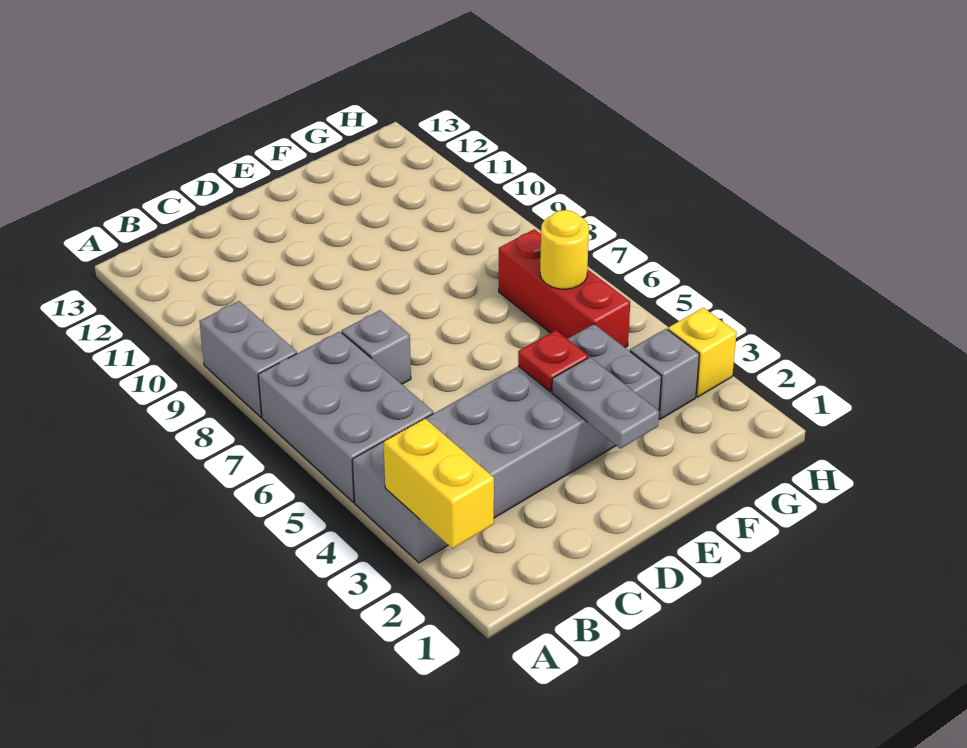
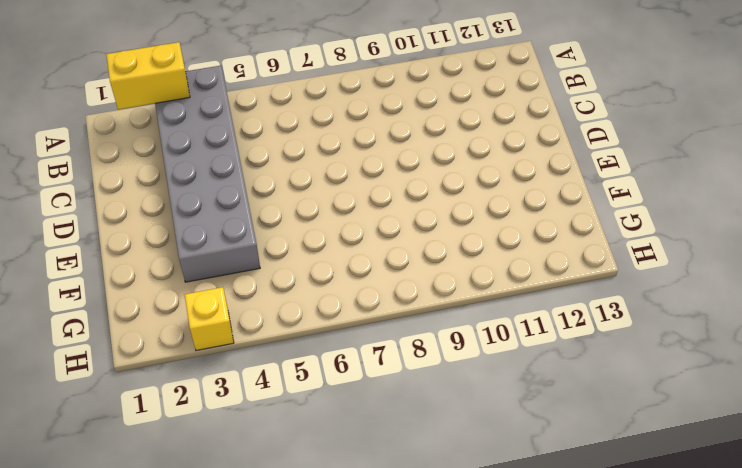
none -> grey brick A5:B7 level 1
none -> grey brick A8:A9 level 1

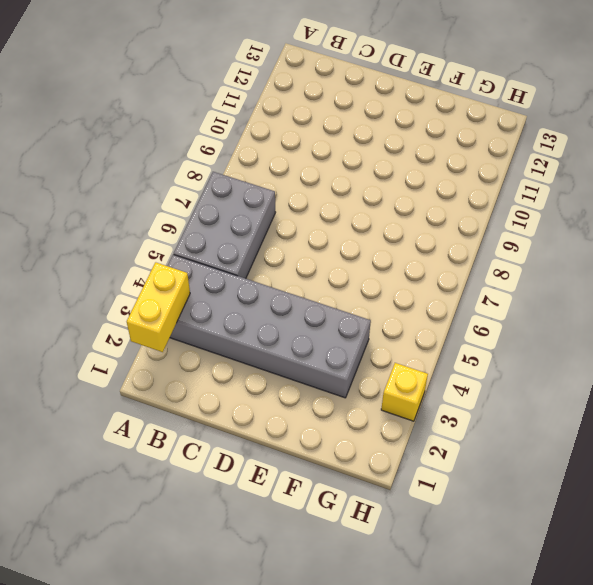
none -> grey brick A8:A9 level 1
none -> grey brick C7 level 1

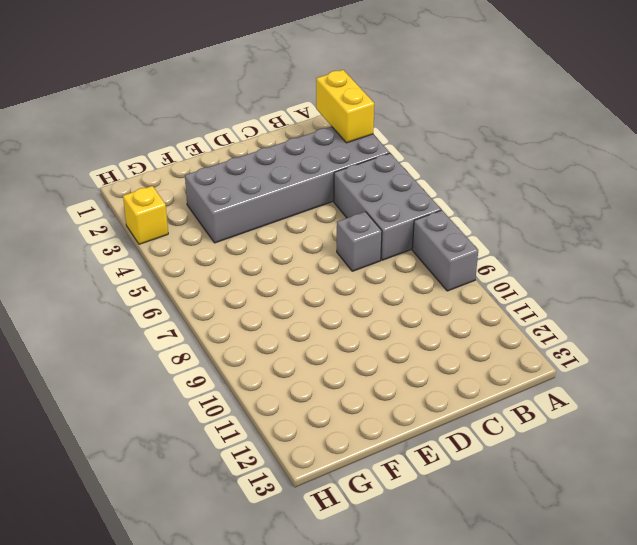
none -> grey brick G3 level 1
none -> red brick G5:G7 level 1

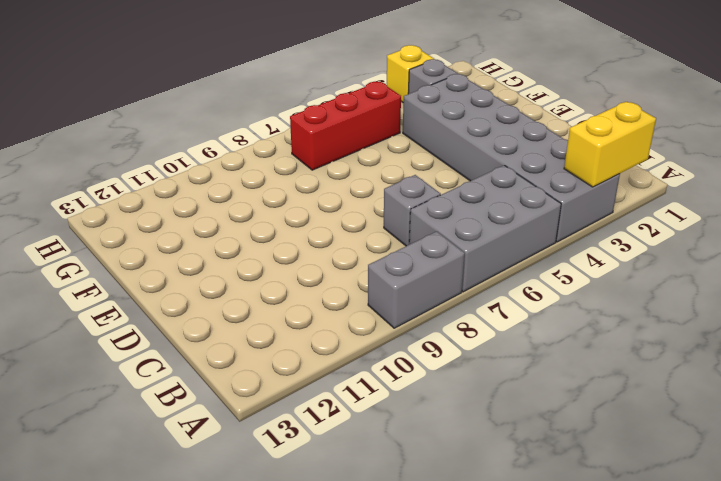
none -> grey plate E2:E3 level 2
none -> red plate E4 level 2

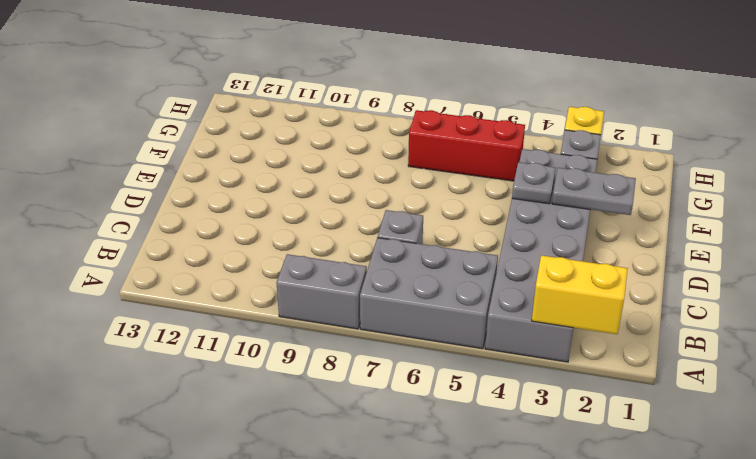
grey plate E4 level 2 -> red plate E4 level 2
none -> yellow round brick G6 level 2

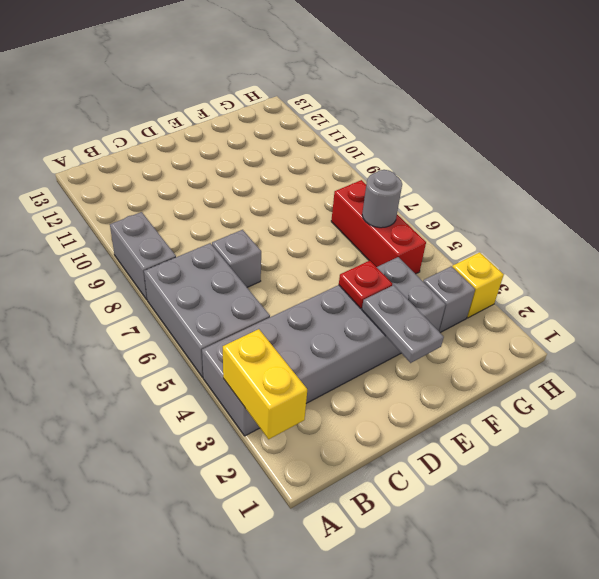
grey round brick G6 level 2 -> yellow round brick G6 level 2

